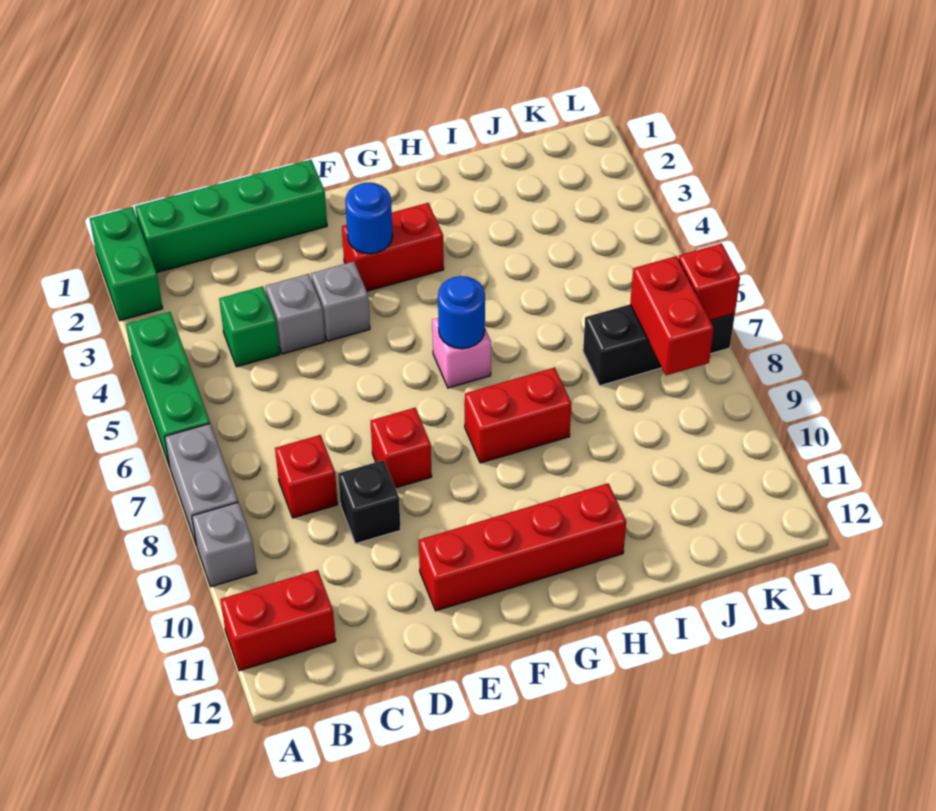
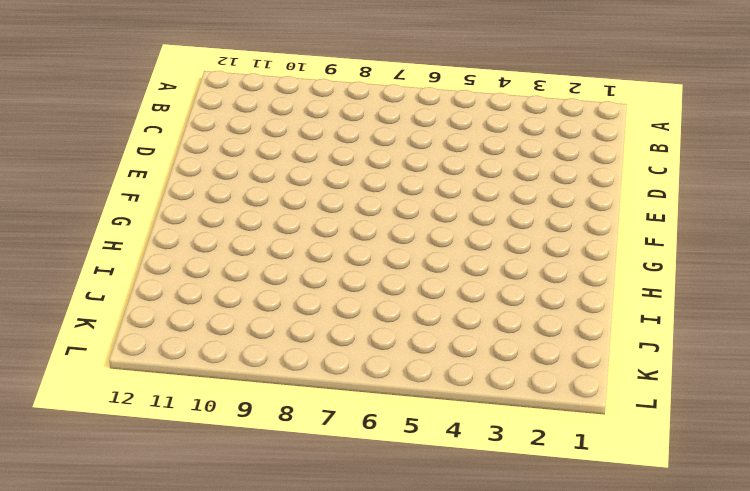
none -> green brick A1:A2 level 1
none -> green brick A4:A6 level 1
none -> grey brick A7:A8 level 1

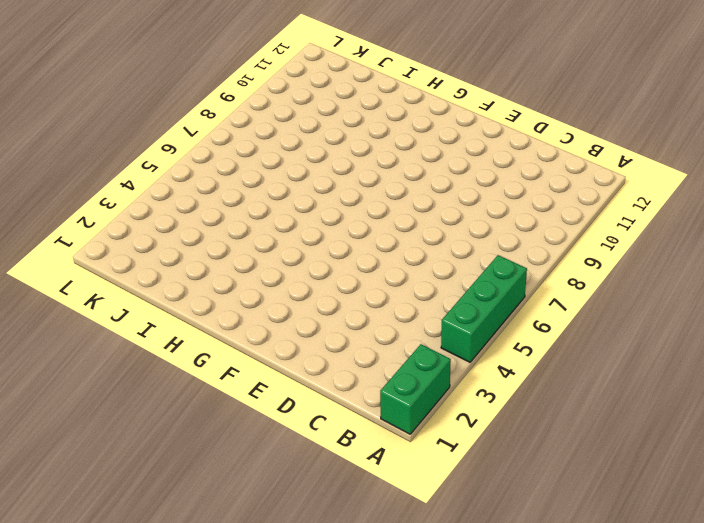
none -> grey brick A7:A8 level 1
none -> grey brick A9 level 1
none -> red brick A11:B11 level 1

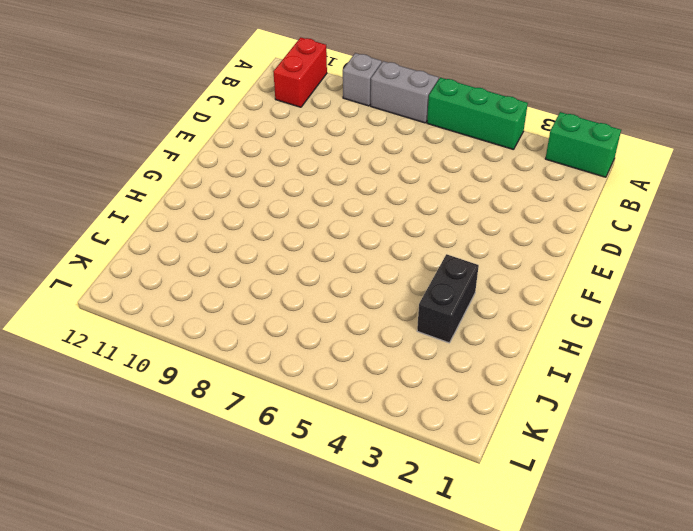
black brick H3:I3 level 1 -> none
none -> green brick B1:E1 level 1
none -> green brick C4 level 1
none -> red brick C8 level 1

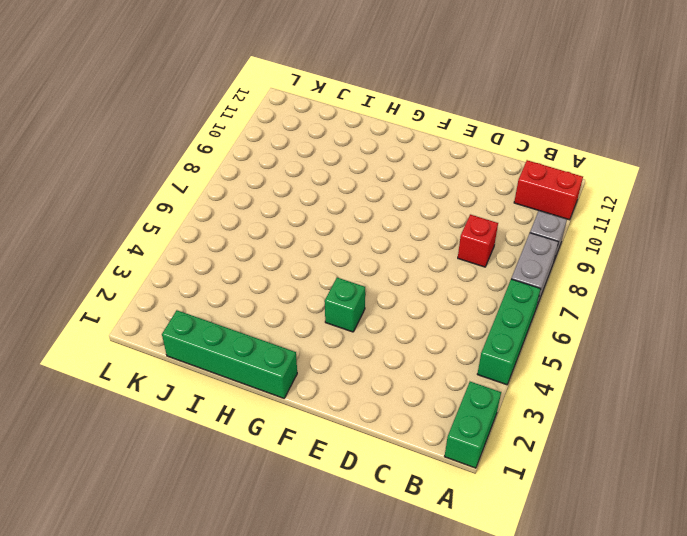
green brick F4 level 1 -> green brick C4 level 1
green brick G1:J1 level 1 -> green brick B1:E1 level 1
none -> grey brick D4 level 1
none -> black brick D9 level 1
none -> grey brick E4 level 1

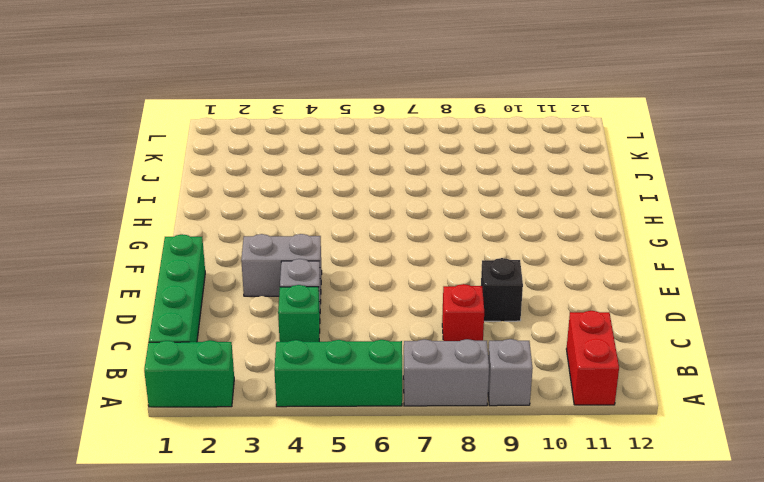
grey brick E3:E4 level 1 -> grey brick E4 level 1
none -> red brick E8 level 1
none -> red brick E11:H11 level 1
none -> red brick F3:G3 level 1

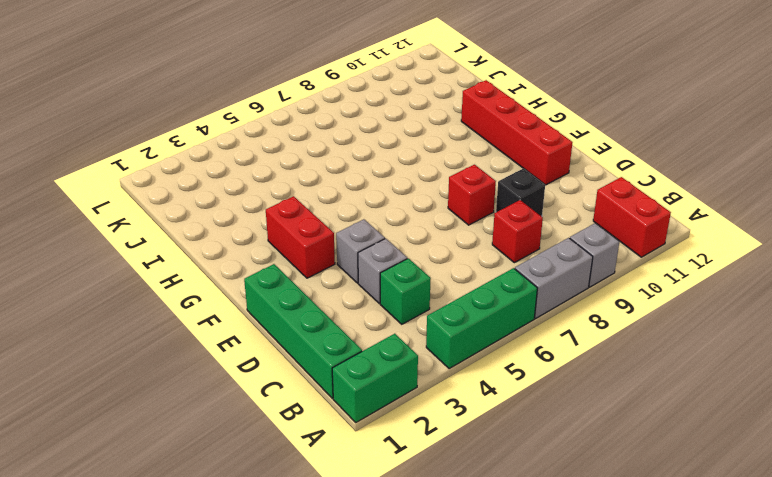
none -> pink brick G6 level 1
none -> red brick G8:H8 level 1
none -> black brick J7:L7 level 1

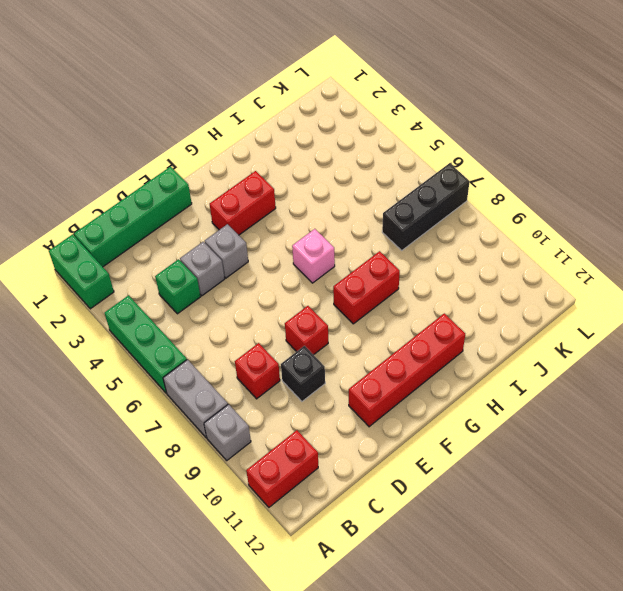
none -> blue round brick F3 level 2
none -> blue round brick G6 level 2
none -> red brick K7:K8 level 2

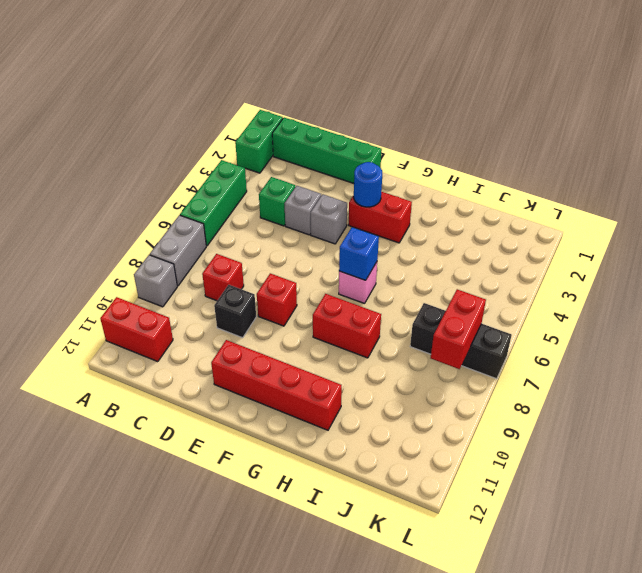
blue brick G6 level 2 -> blue round brick G6 level 2
none -> red brick L7 level 2

